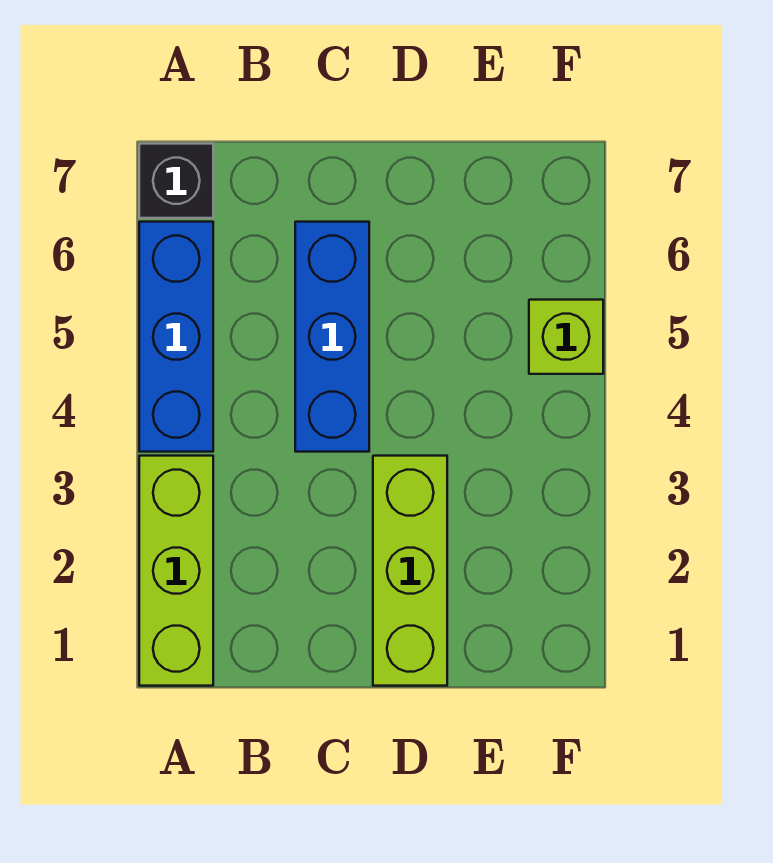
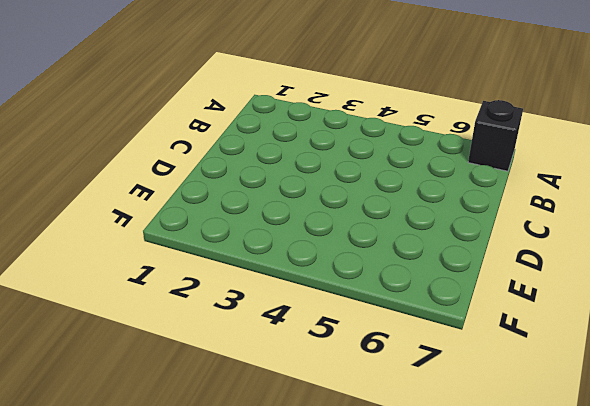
none -> lime brick A1:A3 level 1
none -> blue brick A4:A6 level 1

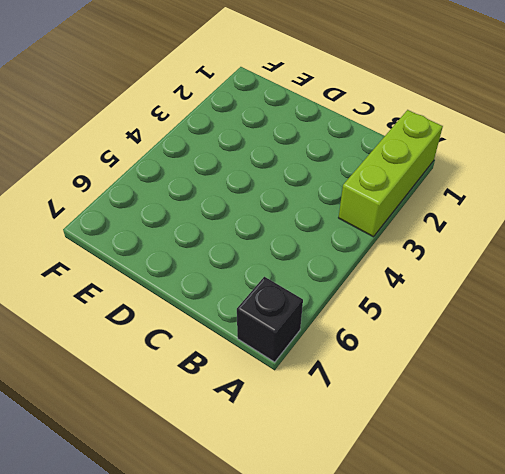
none -> blue brick A4:A6 level 1
none -> blue brick C4:C6 level 1

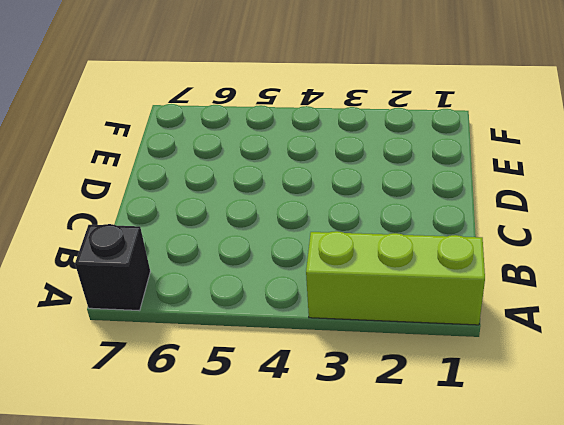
none -> blue brick A4:A6 level 1
none -> blue brick C4:C6 level 1

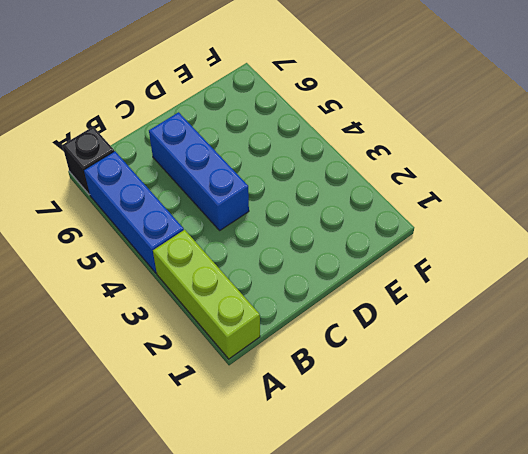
none -> lime brick D1:D3 level 1
none -> lime brick F5 level 1

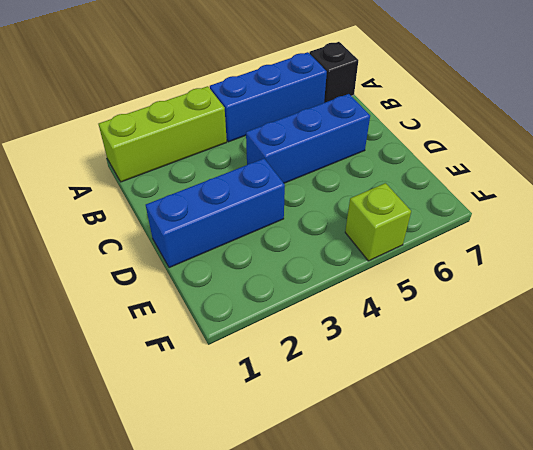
blue brick D1:D3 level 1 -> lime brick D1:D3 level 1

